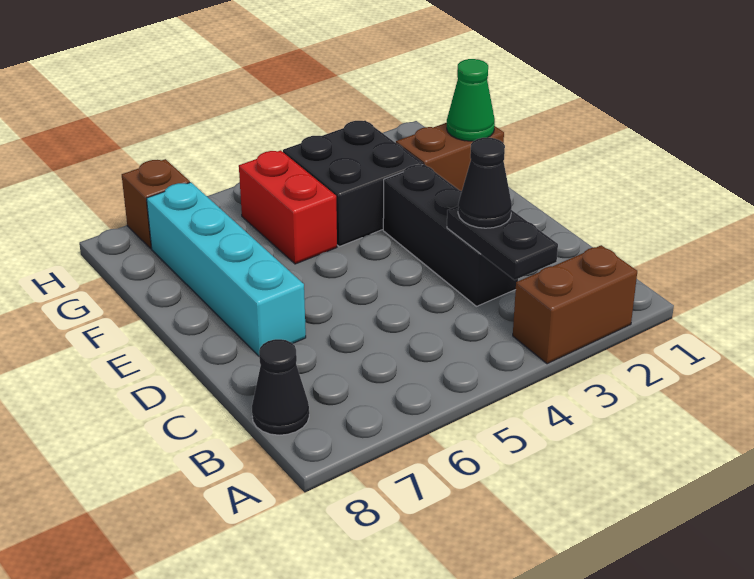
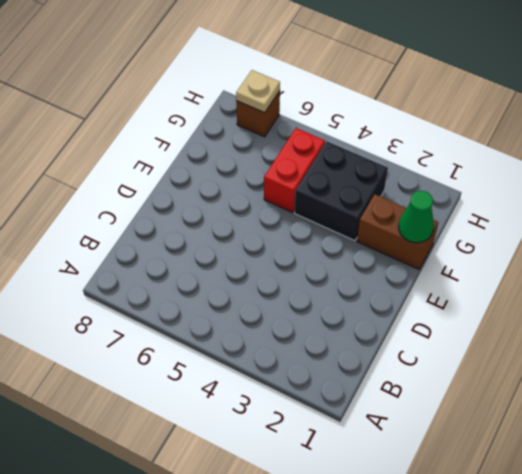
tan plate H7 level 2 -> none
none -> brown brick A2:A3 level 1
none -> black cone B8 level 1

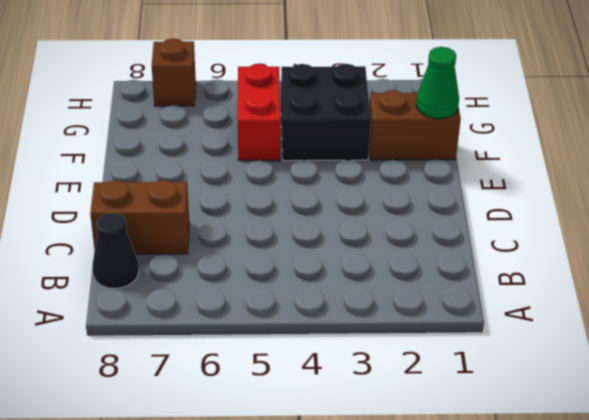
brown brick C7:C8 level 1 -> brown brick A2:A3 level 1
none -> black brick C3:E3 level 1
none -> cyan brick D7:G7 level 1

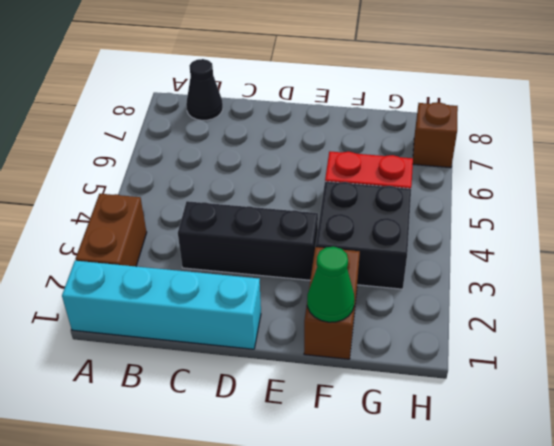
cyan brick A1:D1 level 1 -> cyan brick D7:G7 level 1
none -> black plate B3:C3 level 2
none -> black cone C3 level 3

